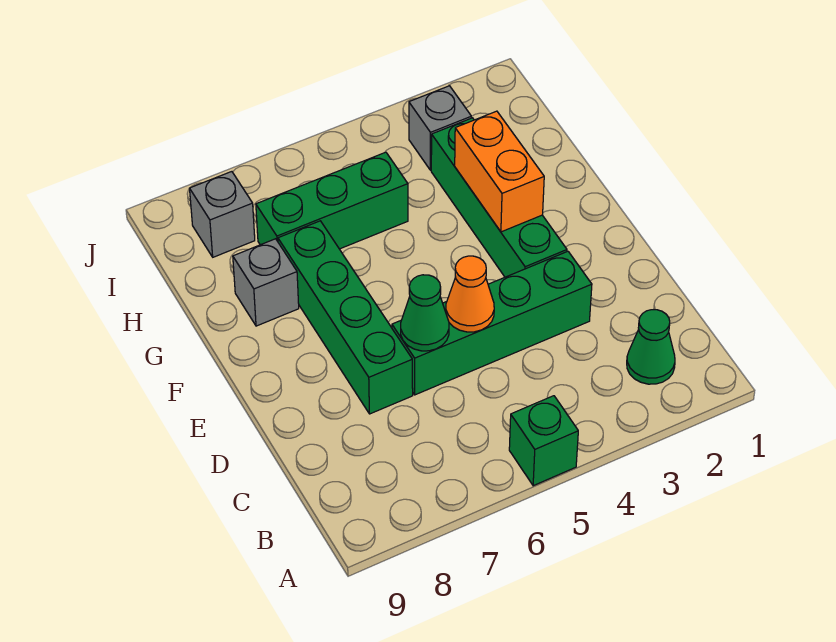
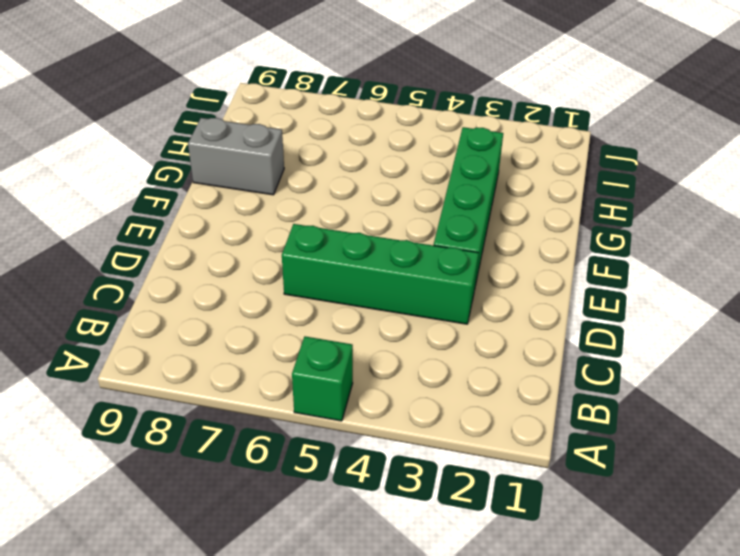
grey brick G8:G9 level 1 -> grey brick G8 level 1
none -> green cone B2 level 1
none -> green brick D7:G7 level 1
none -> green brick H5:H7 level 1

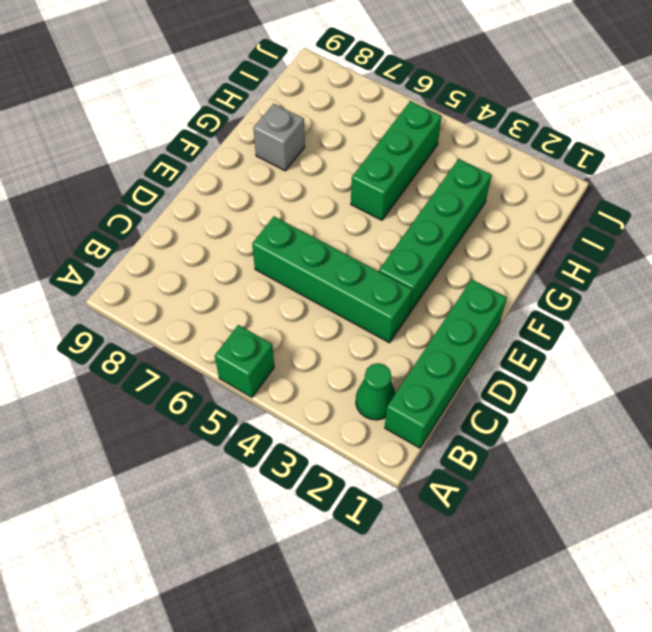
green brick B1:E1 level 1 -> green brick D7:G7 level 1
green brick G5:I5 level 1 -> green brick H5:H7 level 1
none -> grey brick I3 level 1
none -> grey brick I8 level 1
none -> orange cone D5 level 2

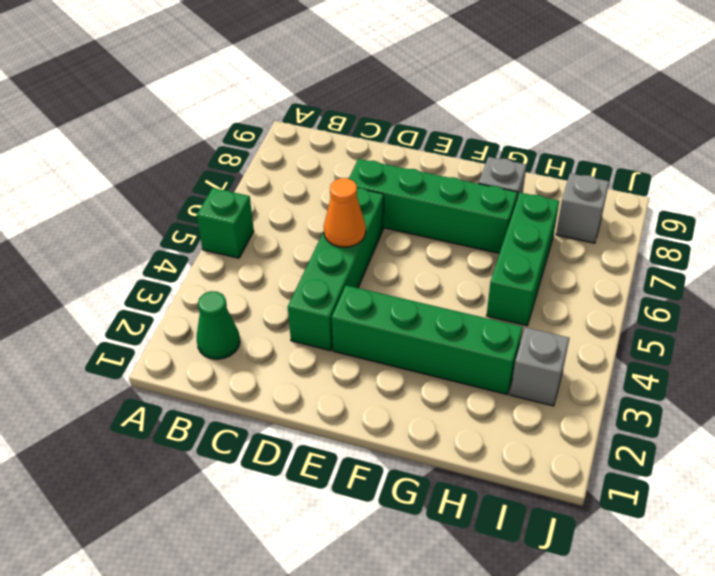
none -> green cone D6 level 2
none -> orange brick F3:G3 level 2

